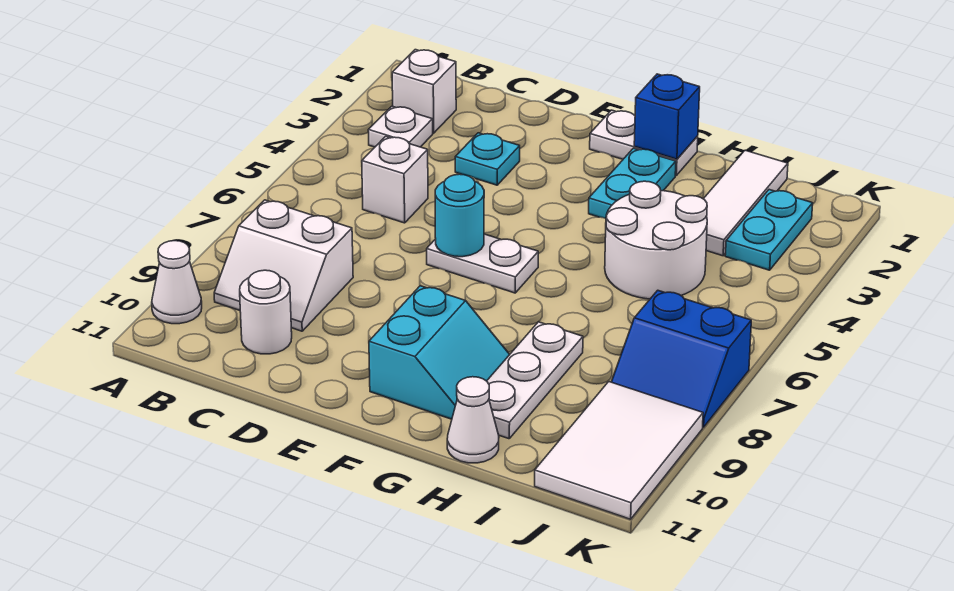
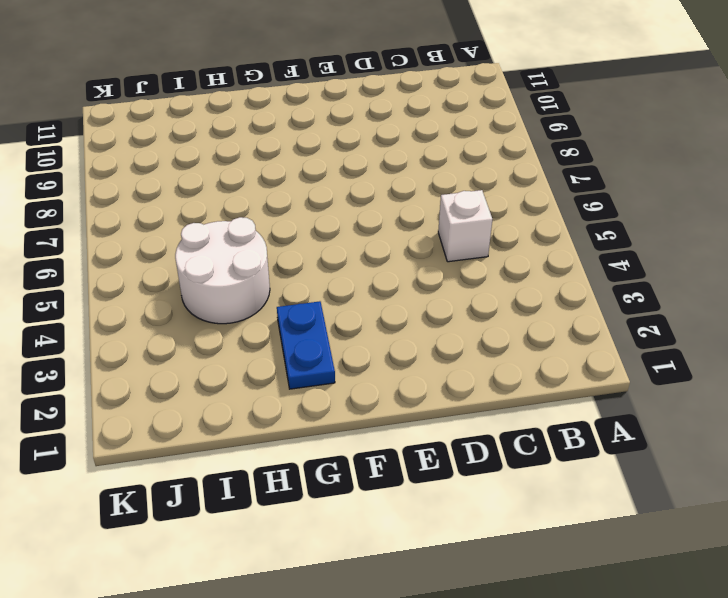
blue plate G2:G3 level 1 -> cyan plate G2:G3 level 1
none -> white cone A10 level 1
none -> white brick B2 level 1
none -> white plate B3 level 1

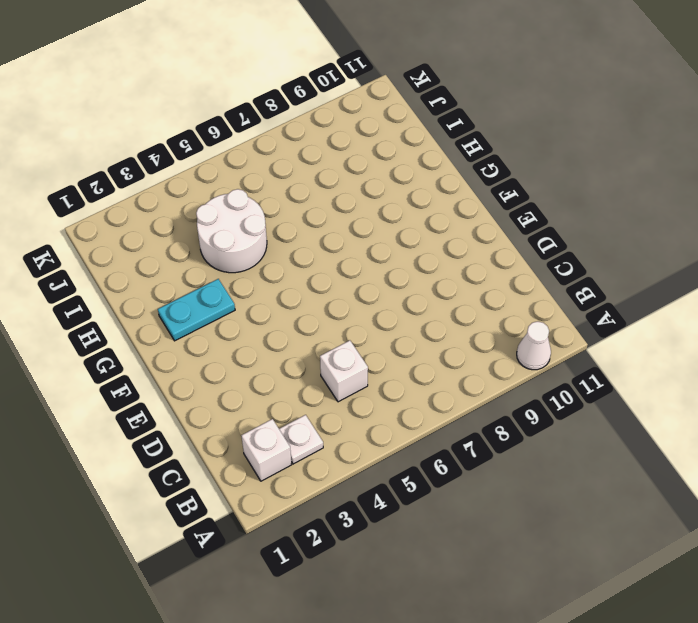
none -> white slope B8:C9 level 1 top 8
none -> white round brick C10 level 1
none -> cyan plate D3 level 1

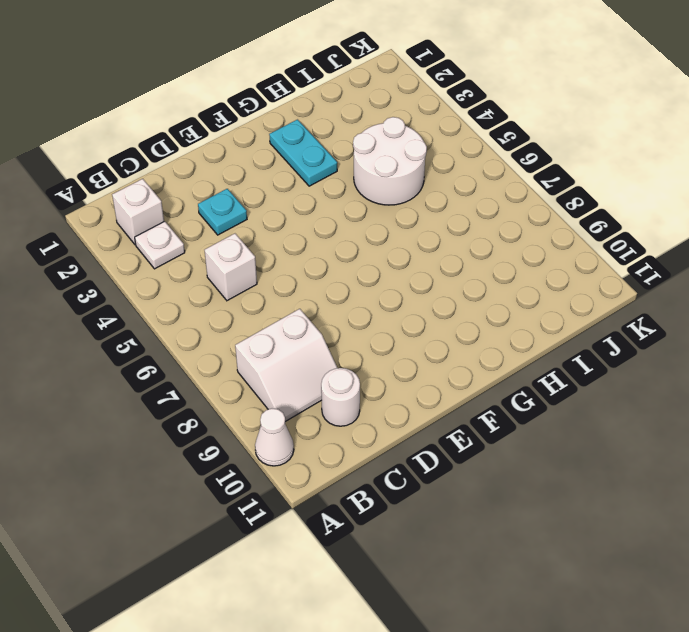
none -> white plate E6:F6 level 1
none -> white plate F1:G1 level 1
none -> cyan slope F9:G10 level 1 top F

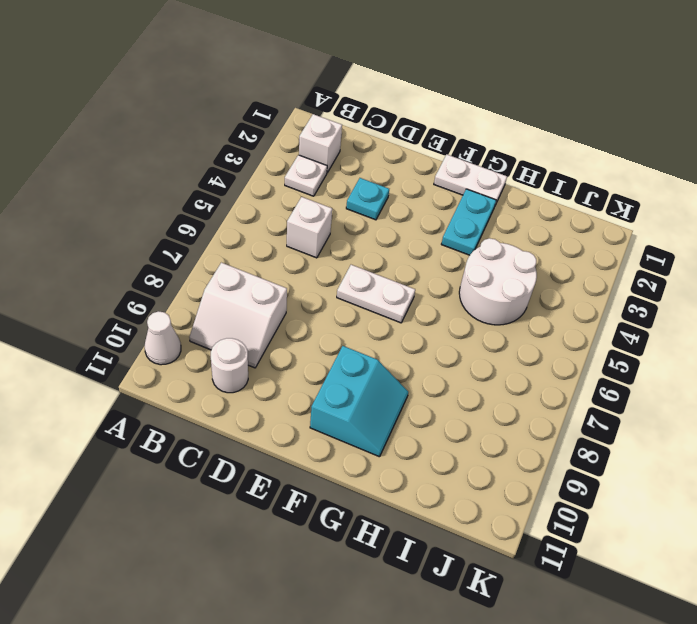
none -> white plate H8:H10 level 1
none -> white cone H11 level 1
none -> white tile I1:I3 level 1

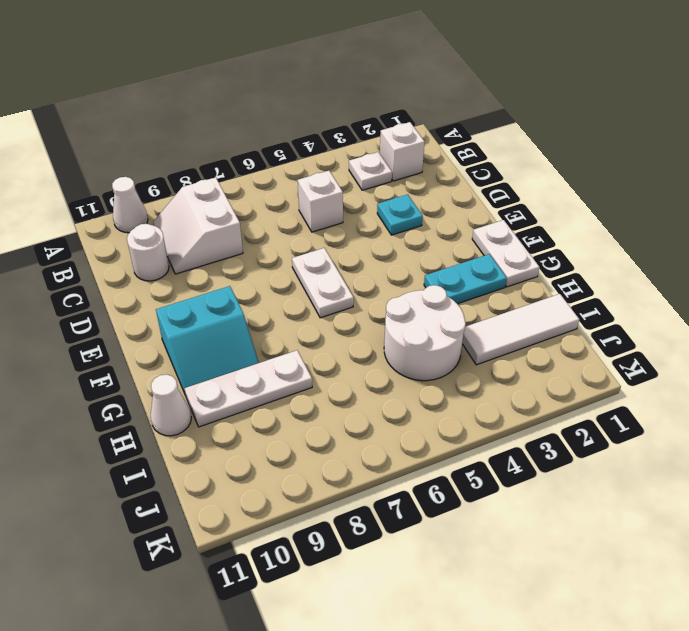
none -> cyan plate J2:J3 level 1
none -> blue slope J7:K8 level 1 top 7
none -> white tile J9:K11 level 1

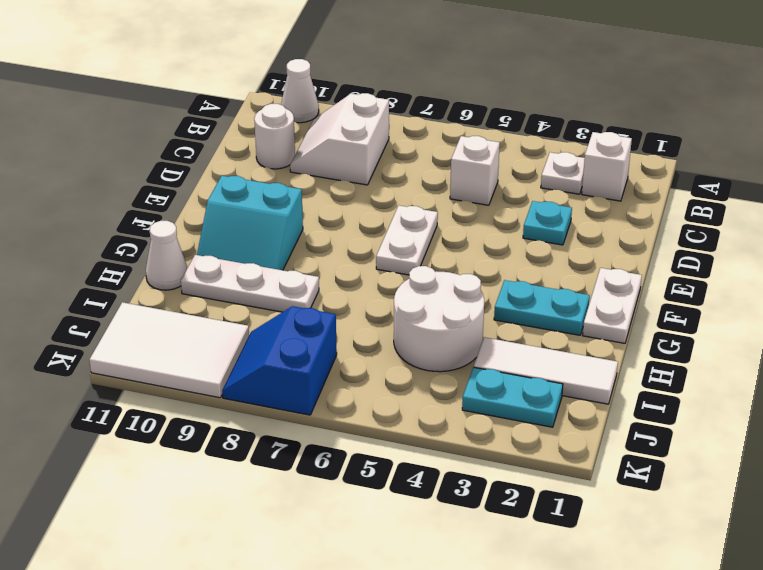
none -> cyan round brick E6 level 2
none -> blue brick G1 level 2

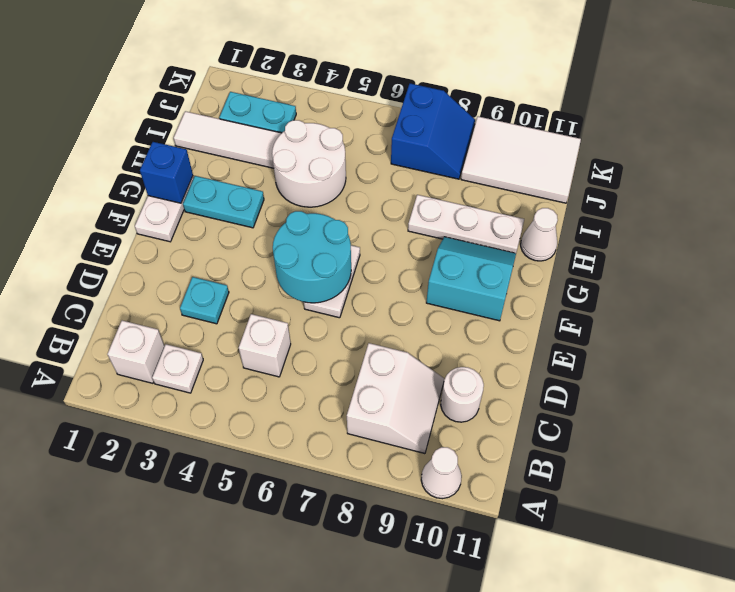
cyan round brick E5:F6 level 2 -> cyan round brick E6 level 2

